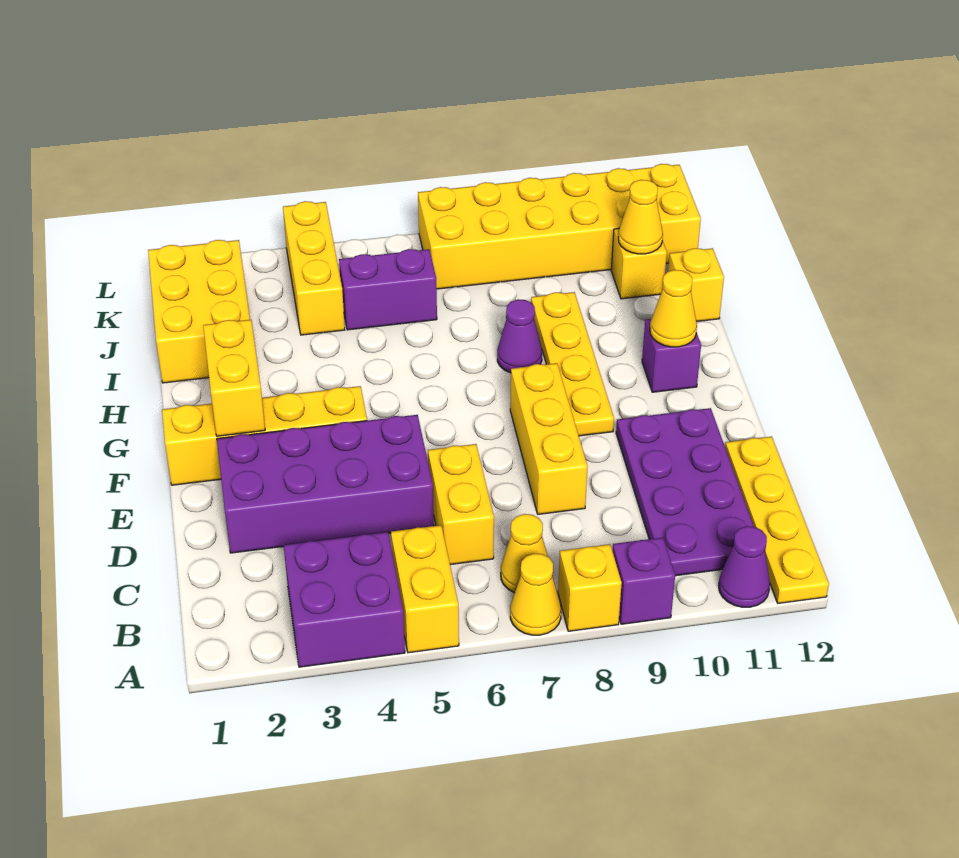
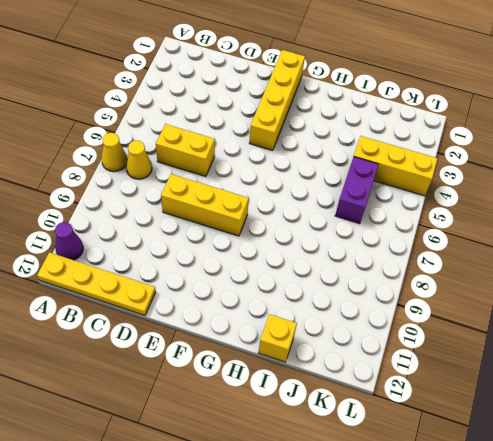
none -> purple brick A3:B4 level 1
none -> yellow brick A5:B5 level 1
none -> yellow brick A8 level 1

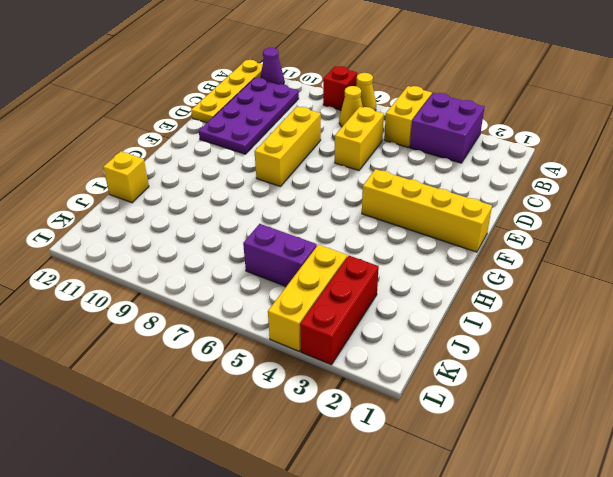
red brick A8 level 1 -> yellow brick A8 level 1
red brick J3:L3 level 1 -> none
none -> purple brick A9 level 1
none -> purple brick D2:E5 level 1
none -> yellow plate F9:I9 level 1

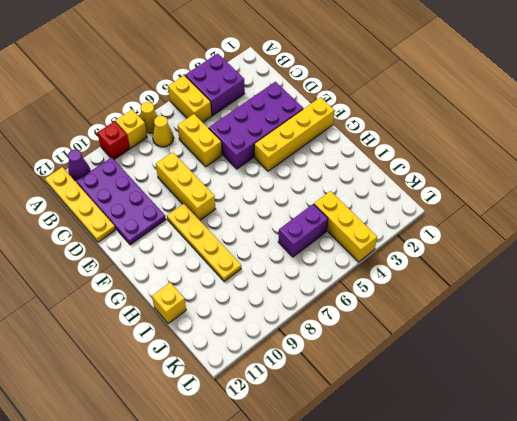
red brick A9 level 1 -> purple brick A9 level 1
none -> purple brick G11 level 1
none -> purple cone H8 level 1
none -> yellow brick I1:K2 level 1

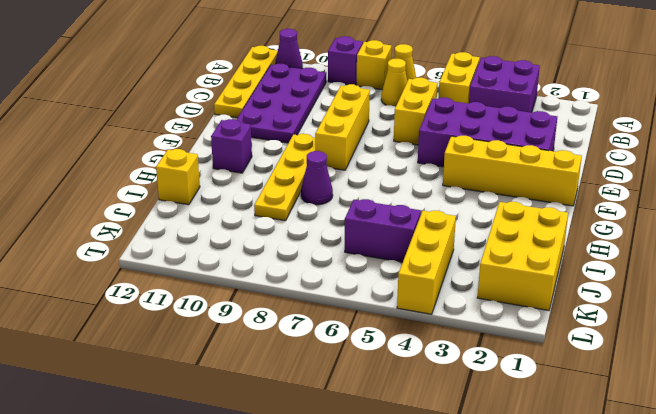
none -> yellow brick J11 level 1
none -> yellow brick K7:L12 level 1
none -> yellow brick F2:G2 level 2

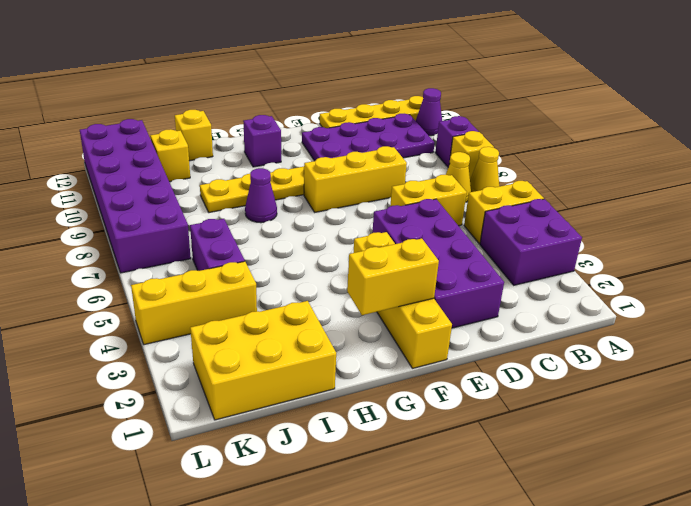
purple brick K7:L12 level 1 -> yellow brick K7:L12 level 1
none -> yellow cone G11 level 2
none -> yellow cone J11 level 2

